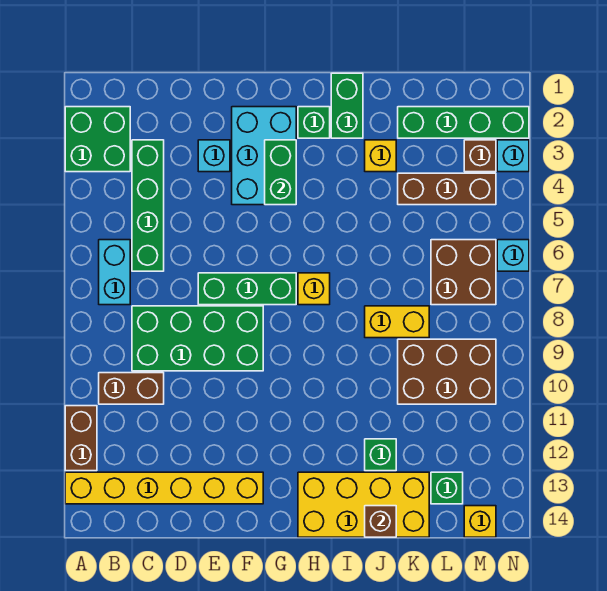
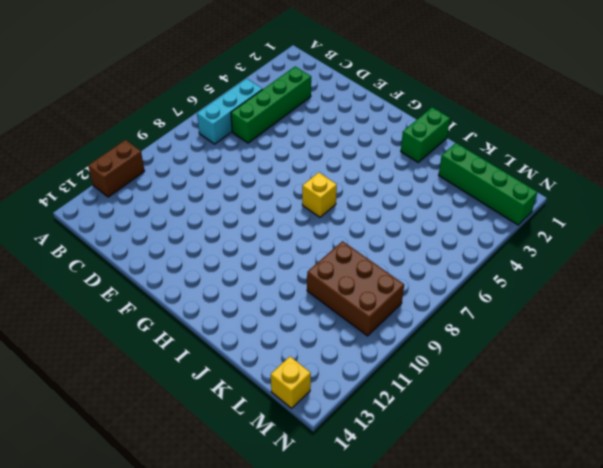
cyan brick B5:B7 level 1 -> cyan brick B6:B7 level 1
none -> green brick A2:B3 level 1
none -> yellow brick A13:F13 level 1
none -> brown brick B10:C10 level 1

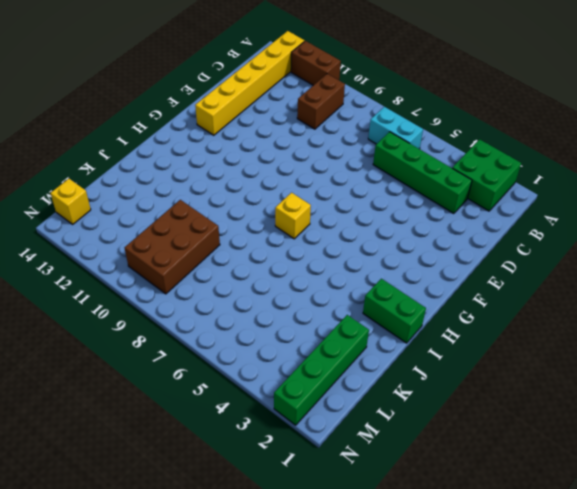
none -> green brick C8:F9 level 1
none -> cyan brick E3 level 1
none -> green brick E7:G7 level 1

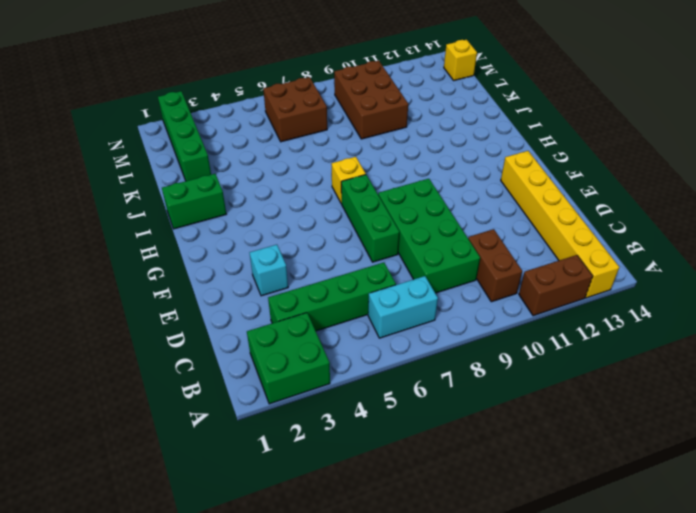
none -> cyan brick F2:G4 level 1
none -> green brick H2 level 1
none -> yellow brick H13:K14 level 1

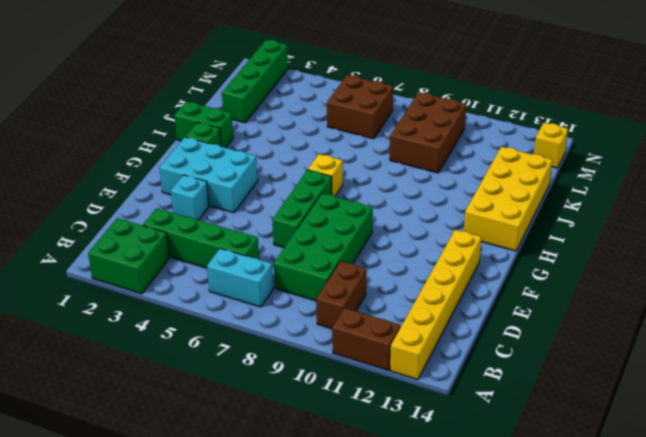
none -> yellow brick J3 level 1
none -> yellow brick J8:K8 level 1
none -> green brick J12 level 1

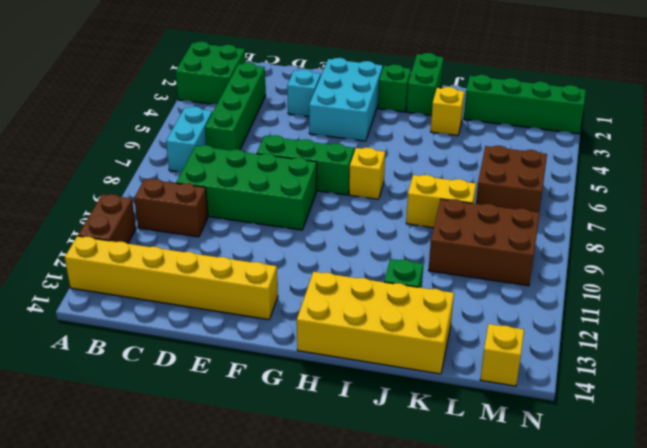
none -> brown brick K4:M4 level 1
none -> green brick L13 level 1
none -> brown brick M3 level 1

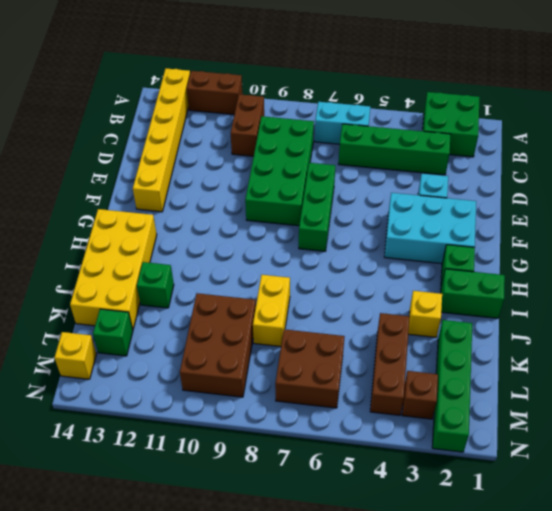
none -> yellow brick H7 level 1
none -> cyan brick N3 level 1
none -> cyan brick N6 level 1

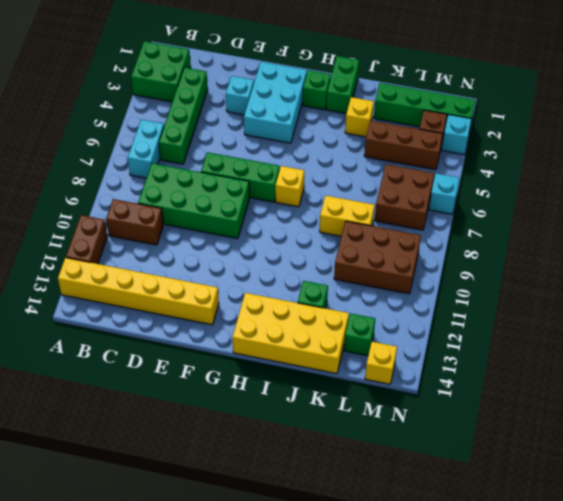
none -> green brick G3:G4 level 2
none -> brown brick J14 level 2

